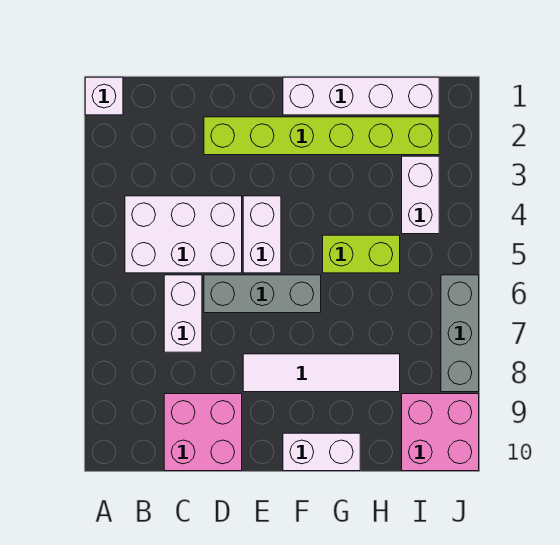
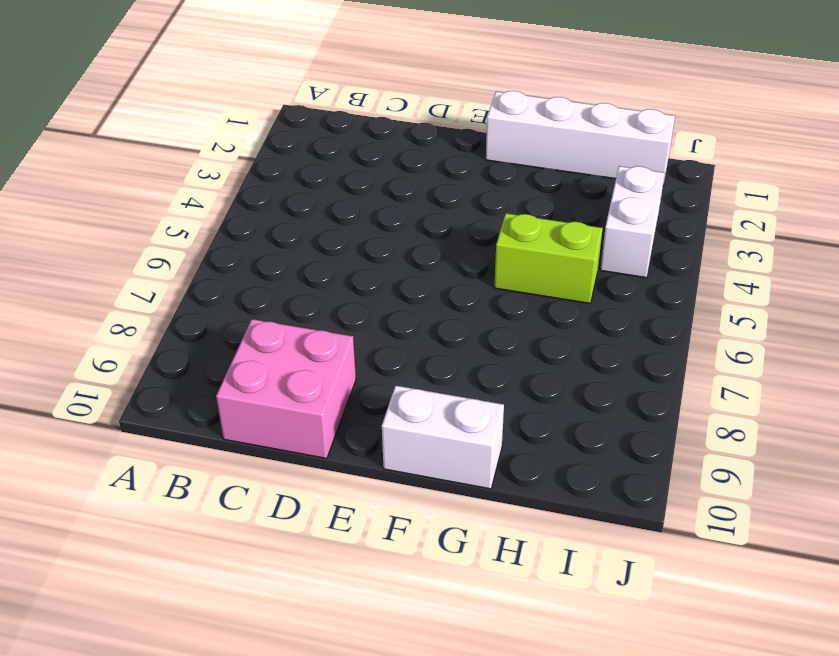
none -> white brick A1 level 1
none -> white brick B4:D5 level 1
none -> white brick C6:C7 level 1

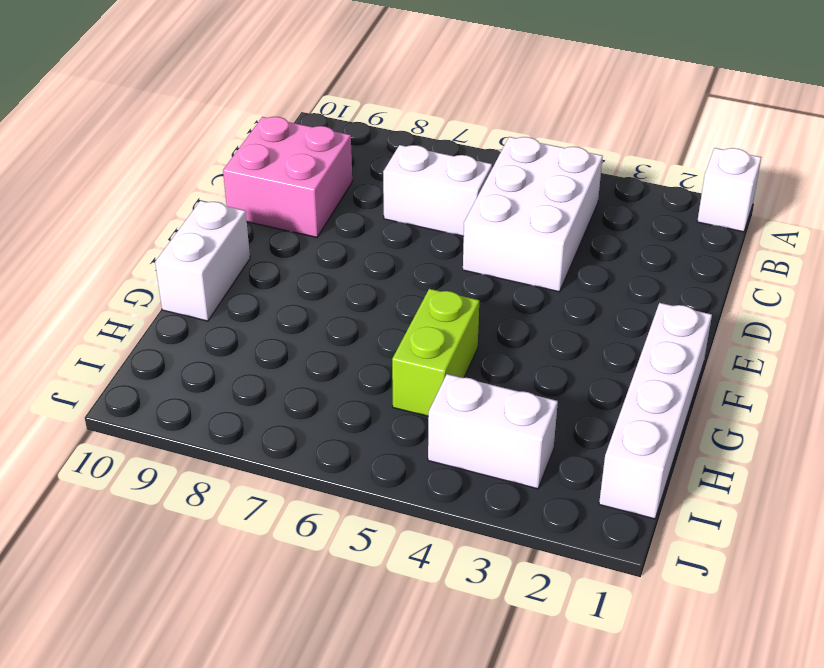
none -> lime brick D2:I2 level 1
none -> grey brick D6:F6 level 1
none -> white brick E4:E5 level 1

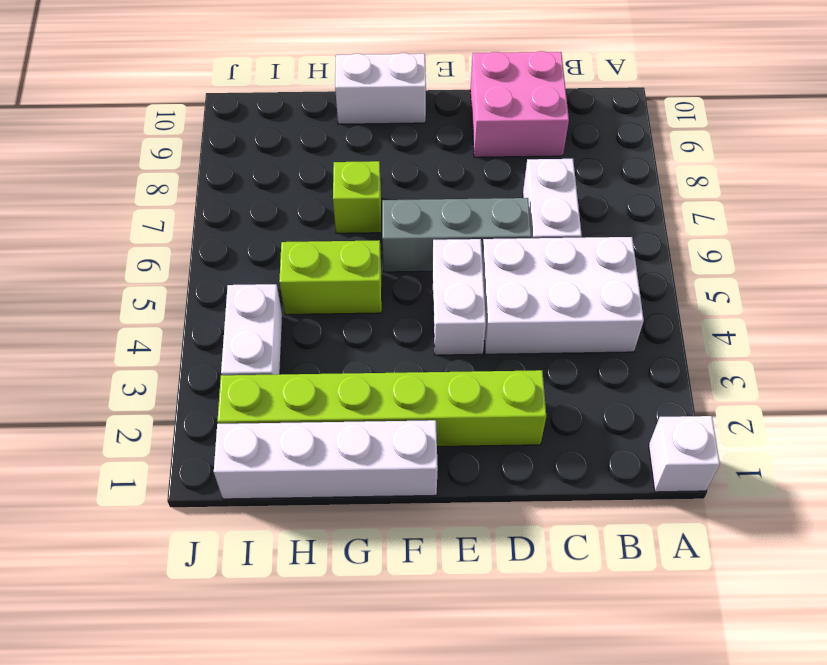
lime brick G7 level 1 -> none
none -> white tile E8:H8 level 1
none -> pink brick I9:J10 level 1
none -> grey brick J6:J8 level 1

